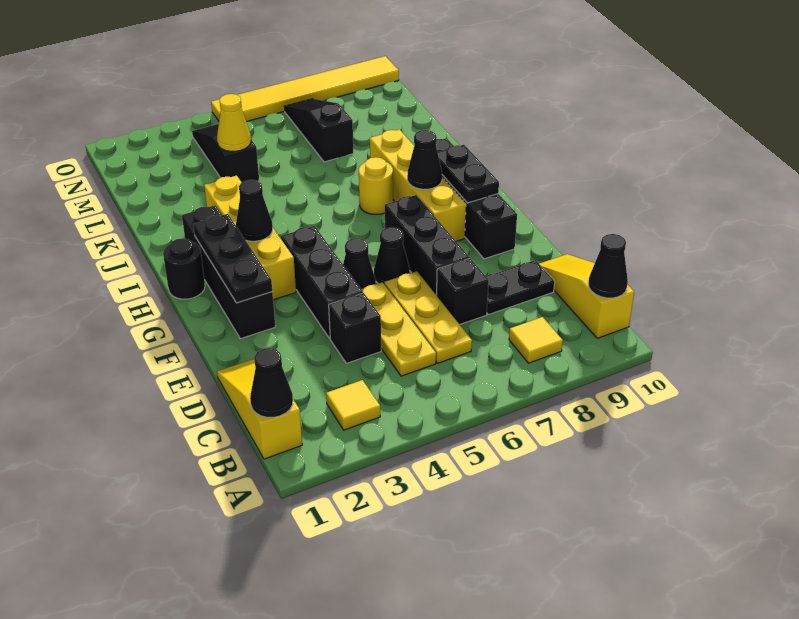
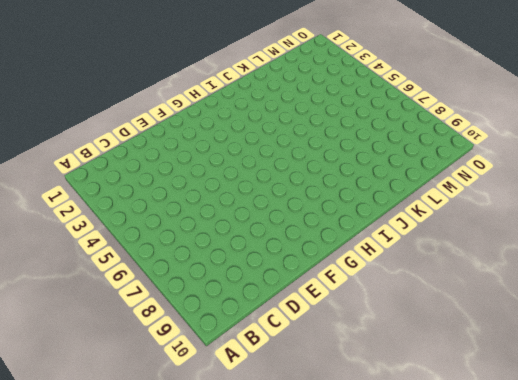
none -> yellow slope B1:D1 level 1 top B
none -> yellow tile B3 level 1
none -> yellow tile B8 level 1

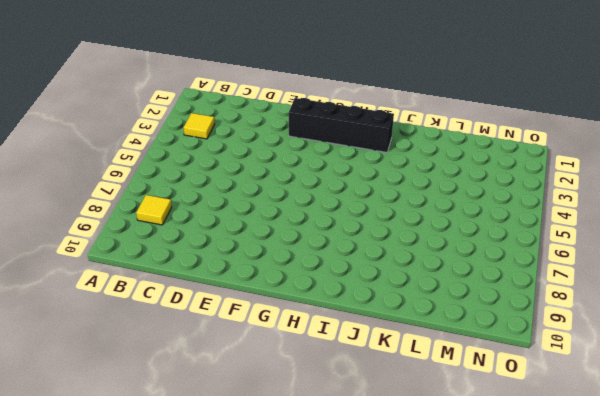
none -> yellow slope B1:D1 level 1 top B
none -> yellow slope B10:D10 level 1 top B
none -> yellow plate C5:E5 level 1

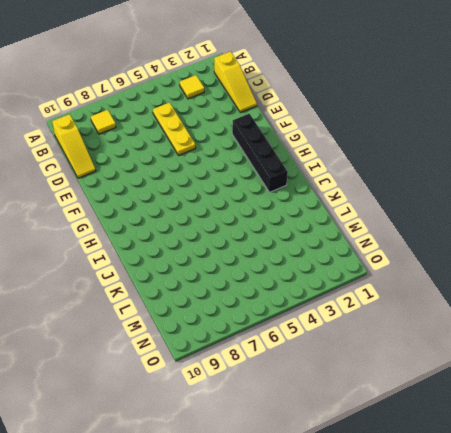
none -> yellow plate C6:E6 level 1
none -> black brick D4 level 1
none -> black brick D7 level 1

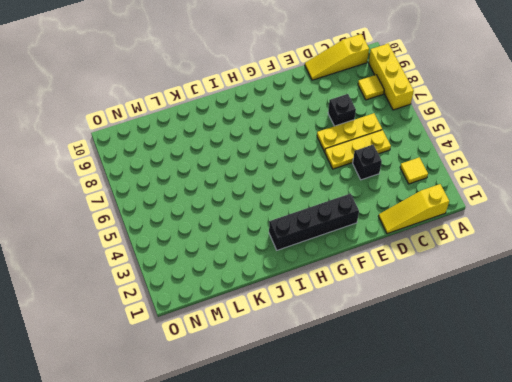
yellow brick A7:A9 level 1 -> none
none -> black plate D8:D9 level 1
none -> black brick E4:G4 level 1
none -> black brick E7:G7 level 1

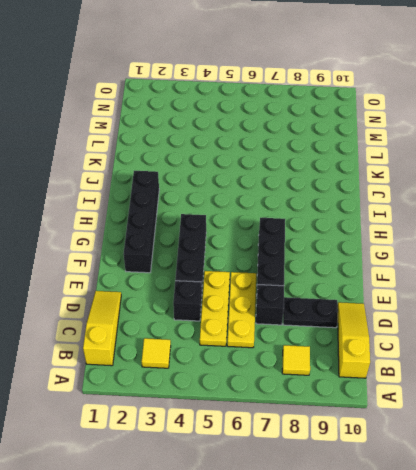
none -> black cone F5 level 1
none -> black cone F6 level 1
none -> black brick F9:I9 level 1

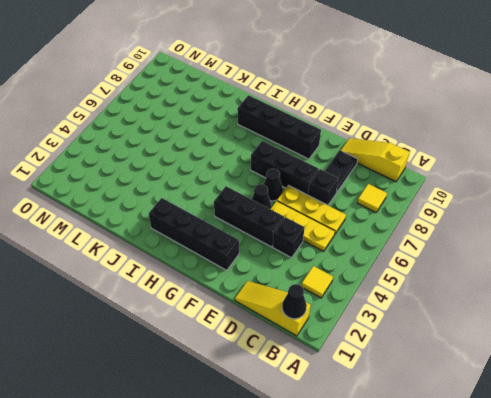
none -> yellow brick G3:J3 level 1
none -> yellow brick G8:J8 level 1
none -> black round brick H1 level 1

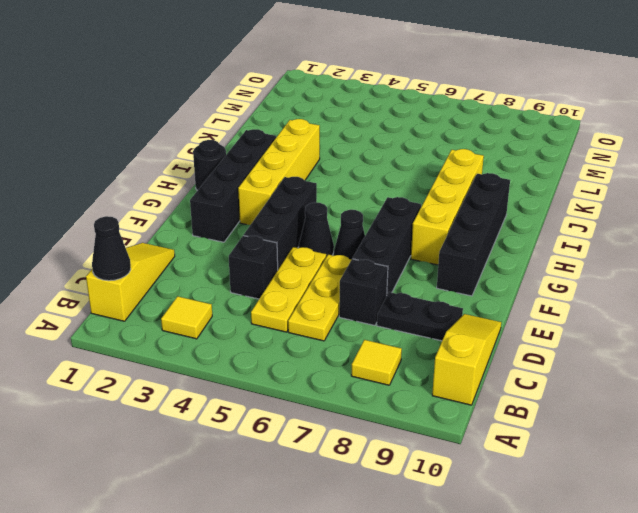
none -> yellow round brick I7 level 1
none -> black slope L4:N4 level 1 top L
none -> black slope L7:N7 level 1 top L

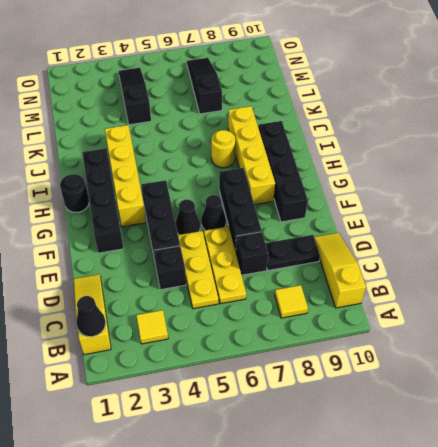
none -> yellow tile O5:O10 level 1
none -> black cone B10 level 2
none -> black plate F2:H2 level 2

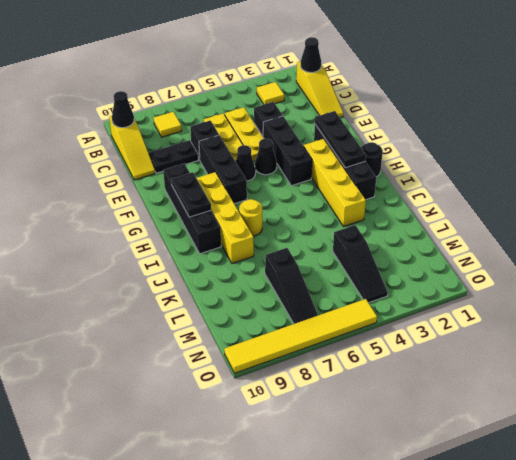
none -> black cone H3 level 2
none -> black cone H8 level 2
none -> yellow cone L4 level 2

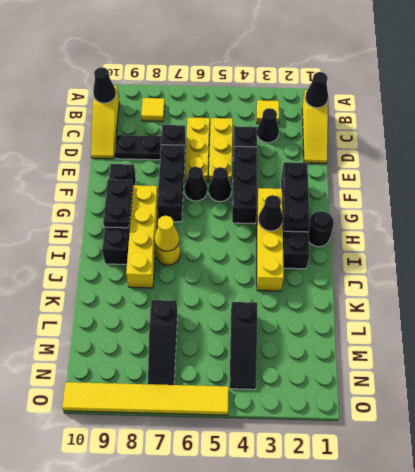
black cone C3 level 1 -> black cone H8 level 2
yellow cone I7 level 2 -> yellow cone L4 level 2

